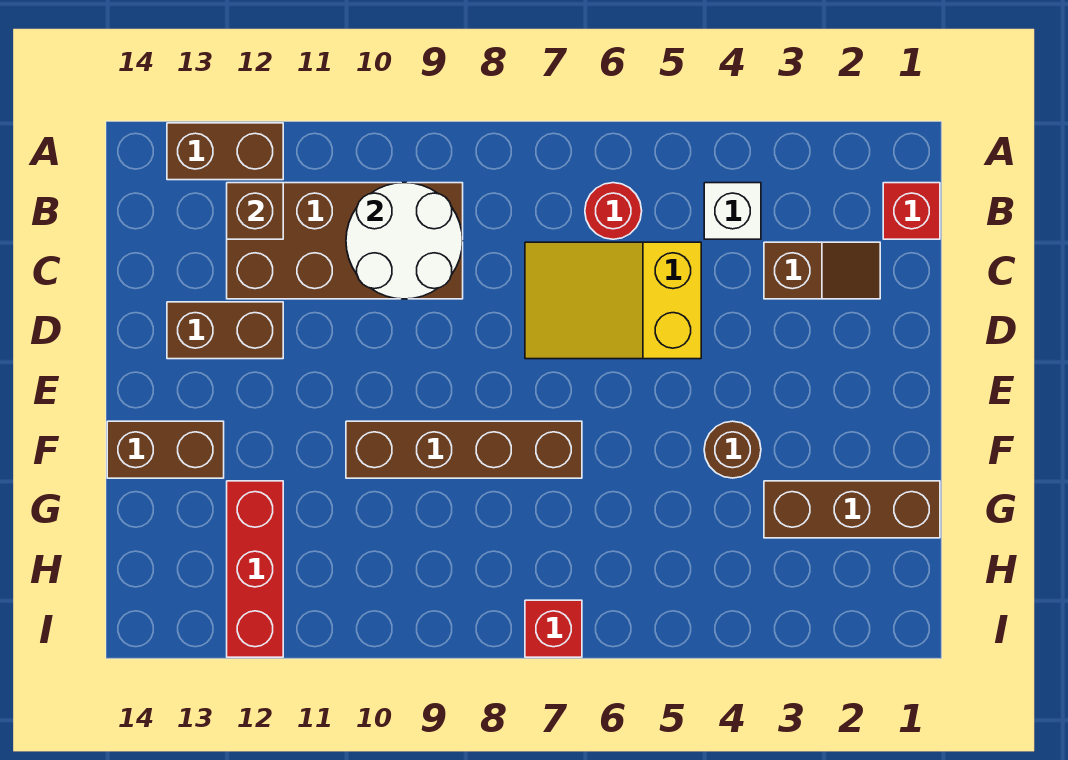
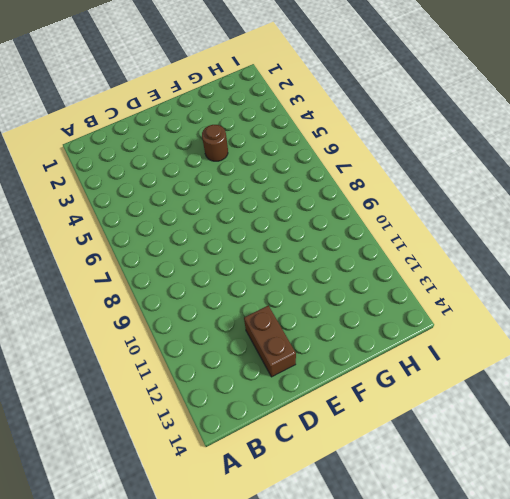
none -> brown brick A12:A13 level 1
none -> red brick B1 level 1
none -> white brick B4 level 1

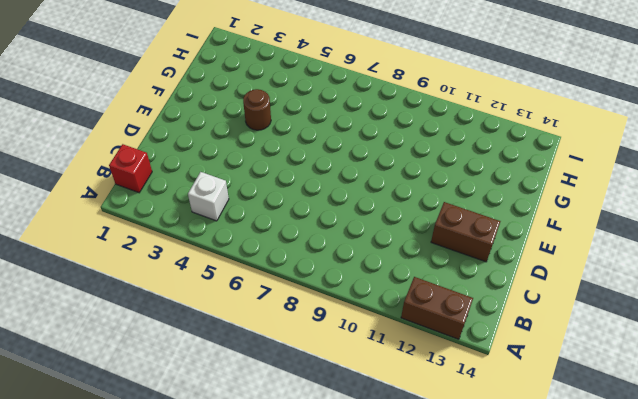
none -> red round brick B6 level 1
none -> brown brick B9:C12 level 1
none -> brown slope C2:C3 level 1 top 3

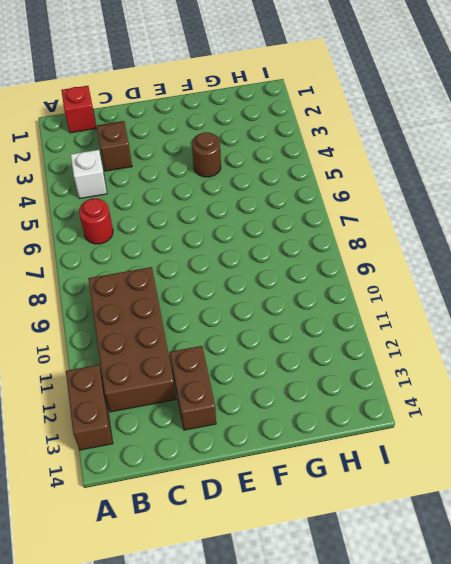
none -> yellow slope C5:D7 level 1 top 5
none -> brown brick F7:F10 level 1
none -> brown brick F13:F14 level 1

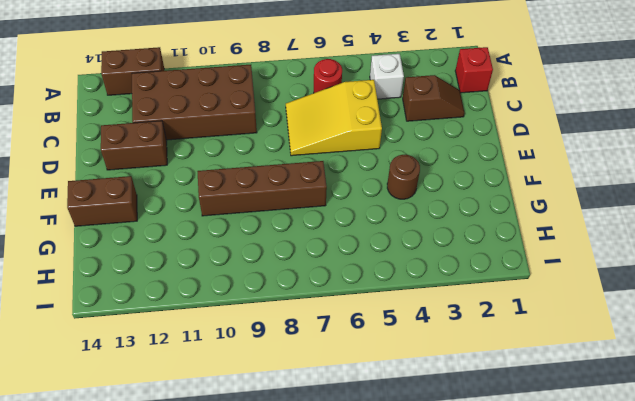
none -> brown brick G1:G3 level 1
none -> red brick G12:I12 level 1
none -> red brick I7 level 1

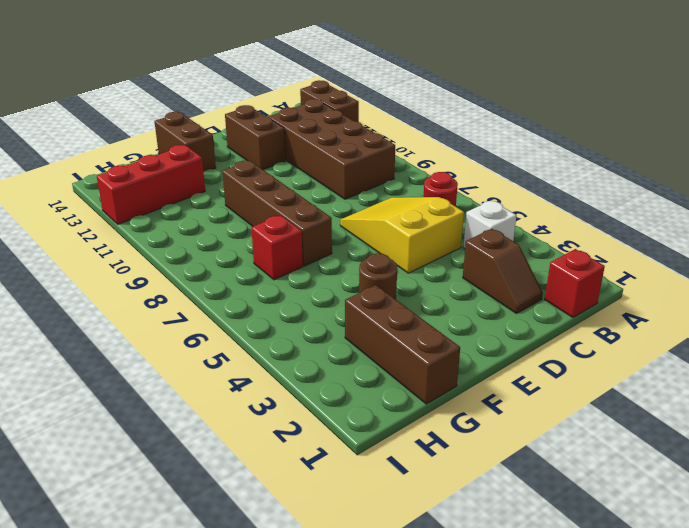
red brick G7 level 1 -> red brick I7 level 1
none -> white round brick B9:C10 level 2
none -> brown brick B12 level 2

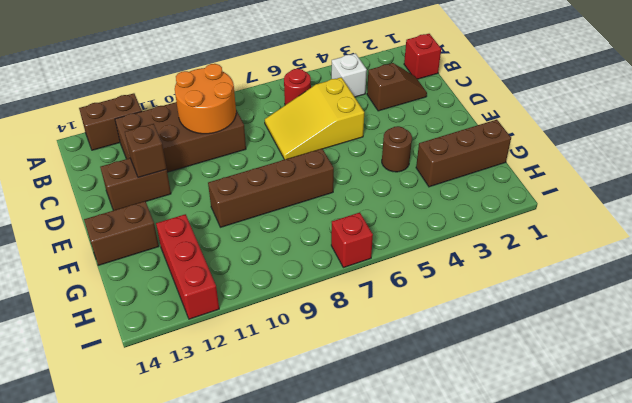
orange round brick B9:C10 level 2 -> white round brick B9:C10 level 2
brown brick D12 level 2 -> brown brick B12 level 2

